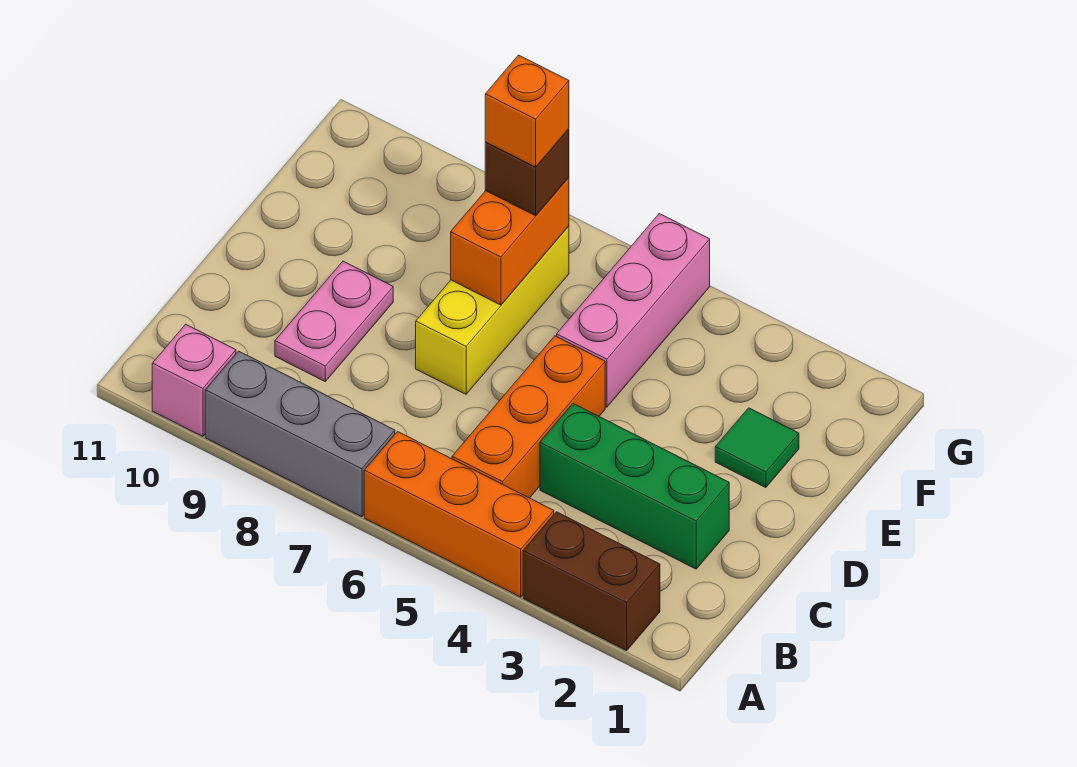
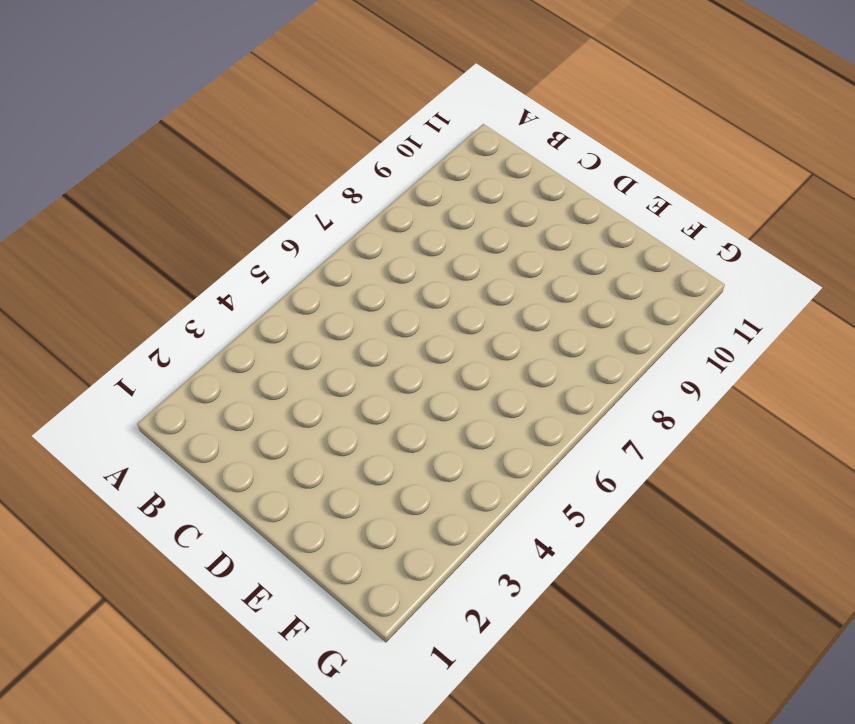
none -> brown brick A2:A3 level 1
none -> orange brick A4:A6 level 1
none -> grey brick A7:A9 level 1

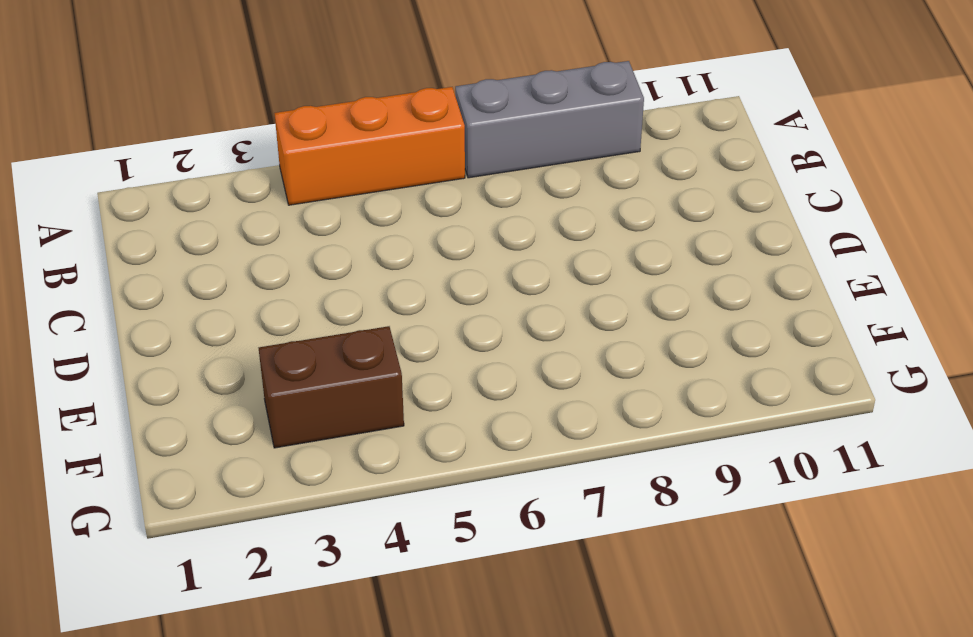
brown brick F3:F4 level 1 -> brown brick A2:A3 level 1
none -> pink brick A10 level 1
none -> orange brick B5:D5 level 1
none -> green brick C2:C4 level 1

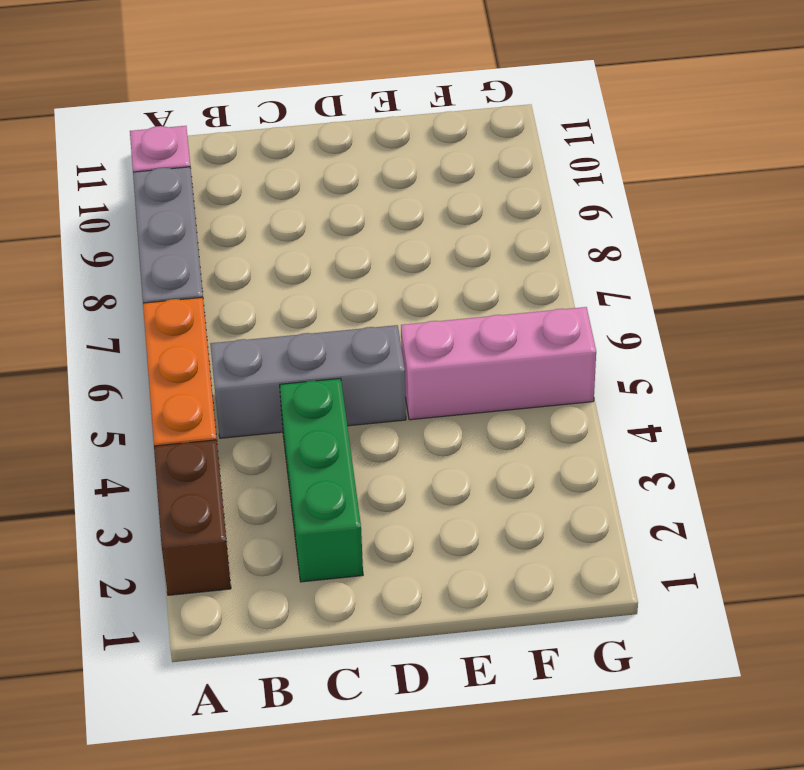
grey brick B5:D5 level 1 -> orange brick B5:D5 level 1
none -> pink plate C9:D9 level 1
none -> yellow brick D7:F7 level 1
none -> green tile E2 level 1

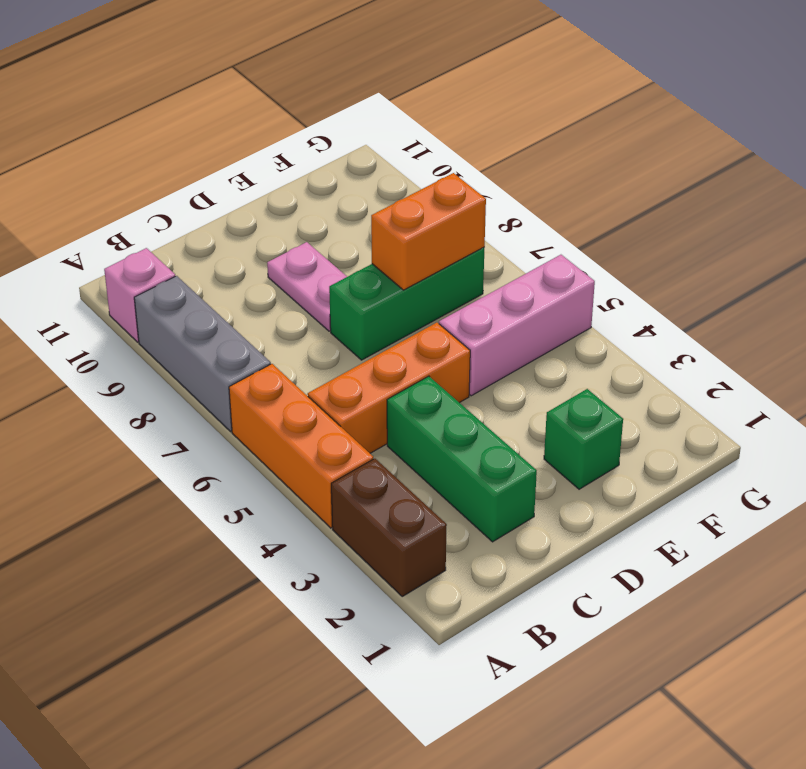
green brick D7:F7 level 1 -> yellow brick D7:F7 level 1
pink plate D8:D9 level 1 -> pink plate C9:D9 level 1
green brick E2 level 1 -> green tile E2 level 1
none -> brown brick F7 level 3
none -> orange brick F7 level 4

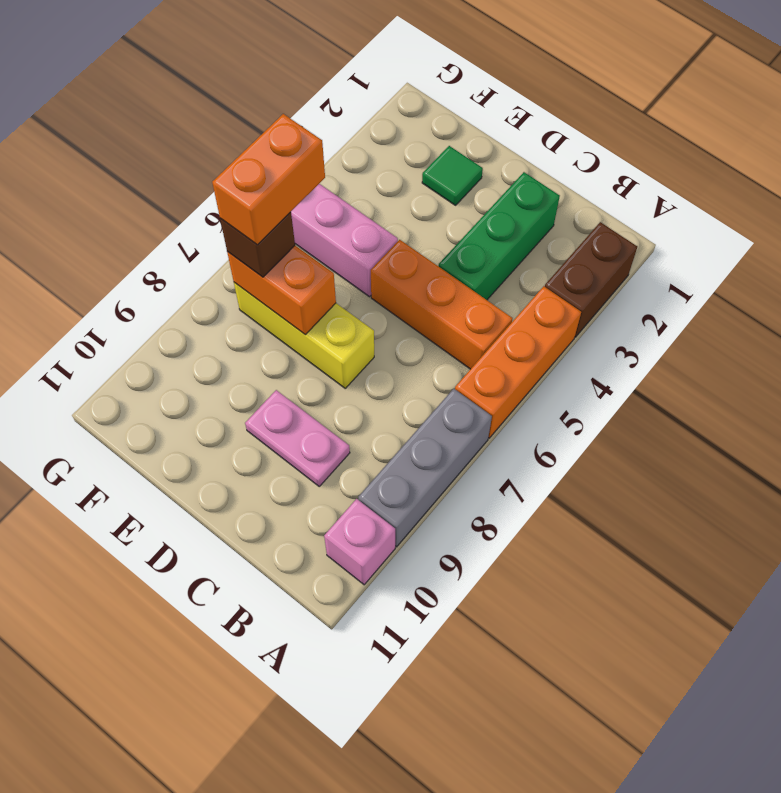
orange brick F6:F7 level 4 -> orange brick F7 level 4

